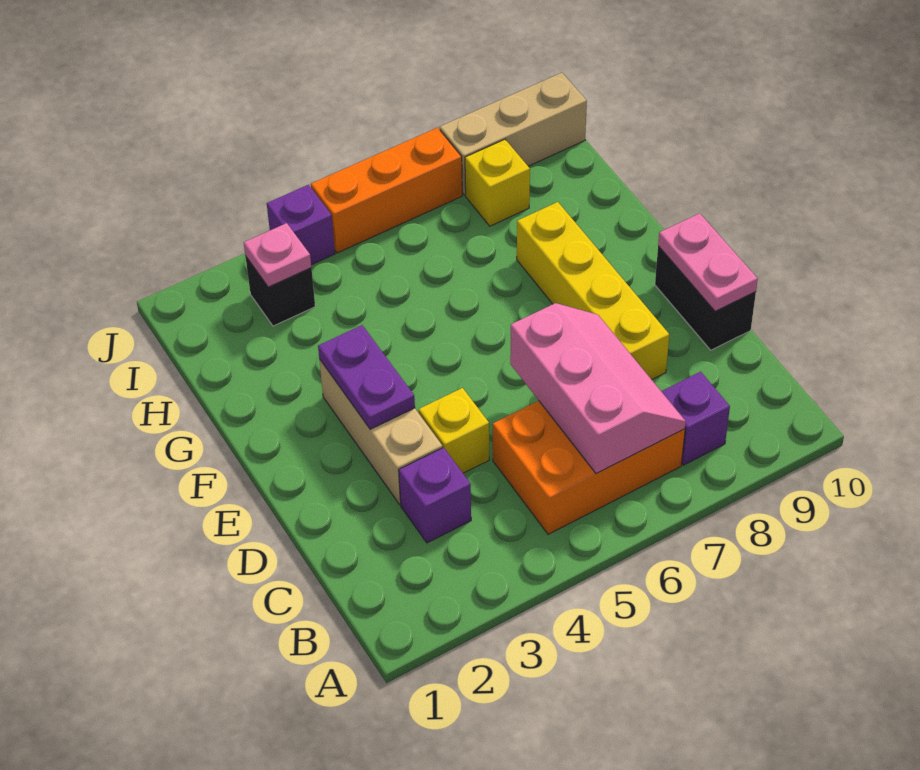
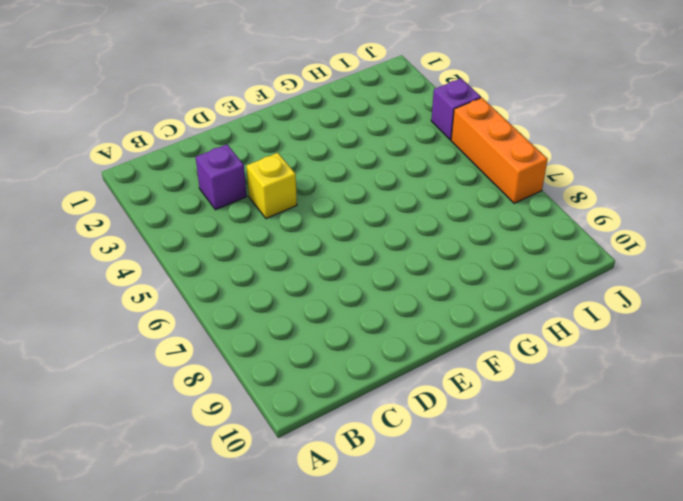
none -> orange brick B5:C7 level 1
none -> purple brick B8 level 1
none -> tan brick D3:F3 level 1

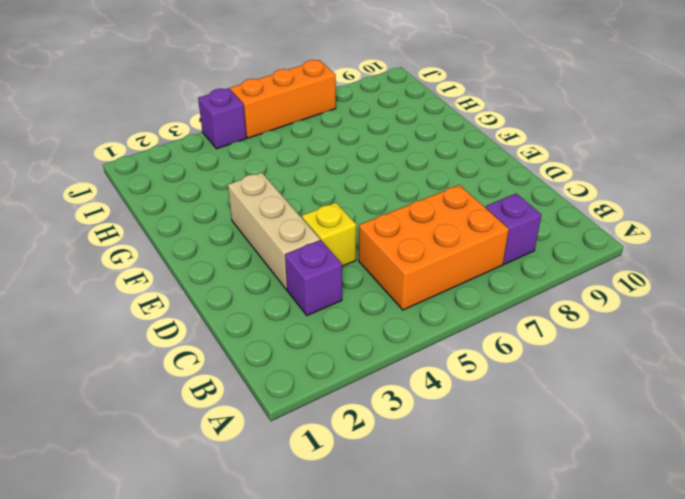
none -> yellow brick D8:G8 level 1
none -> black brick D10:E10 level 1
none -> black brick I3 level 1

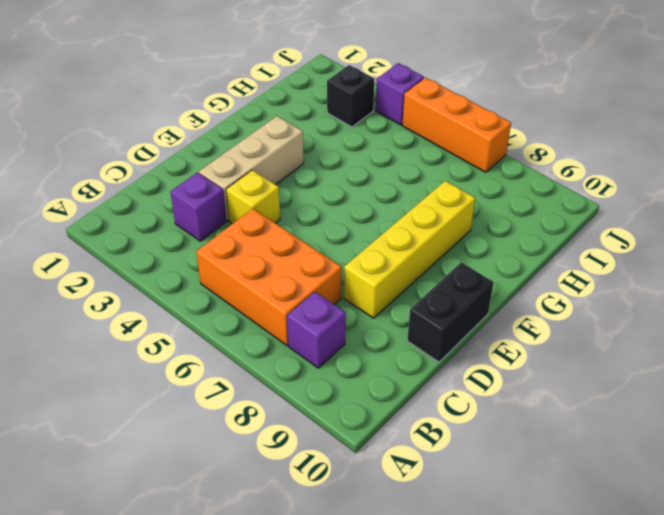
none -> yellow brick I8 level 1
none -> tan brick J8:J10 level 1
none -> pink slope B6:D7 level 2 top 6

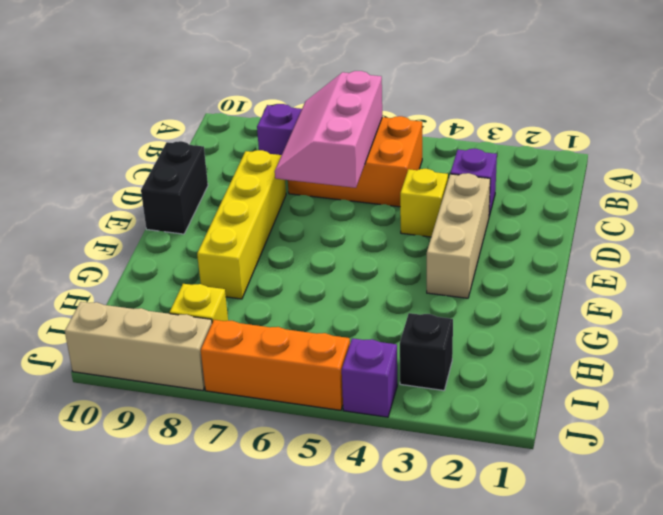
none -> pink plate D10:E10 level 2
none -> purple plate E3:F3 level 2
none -> pink plate I3 level 2

